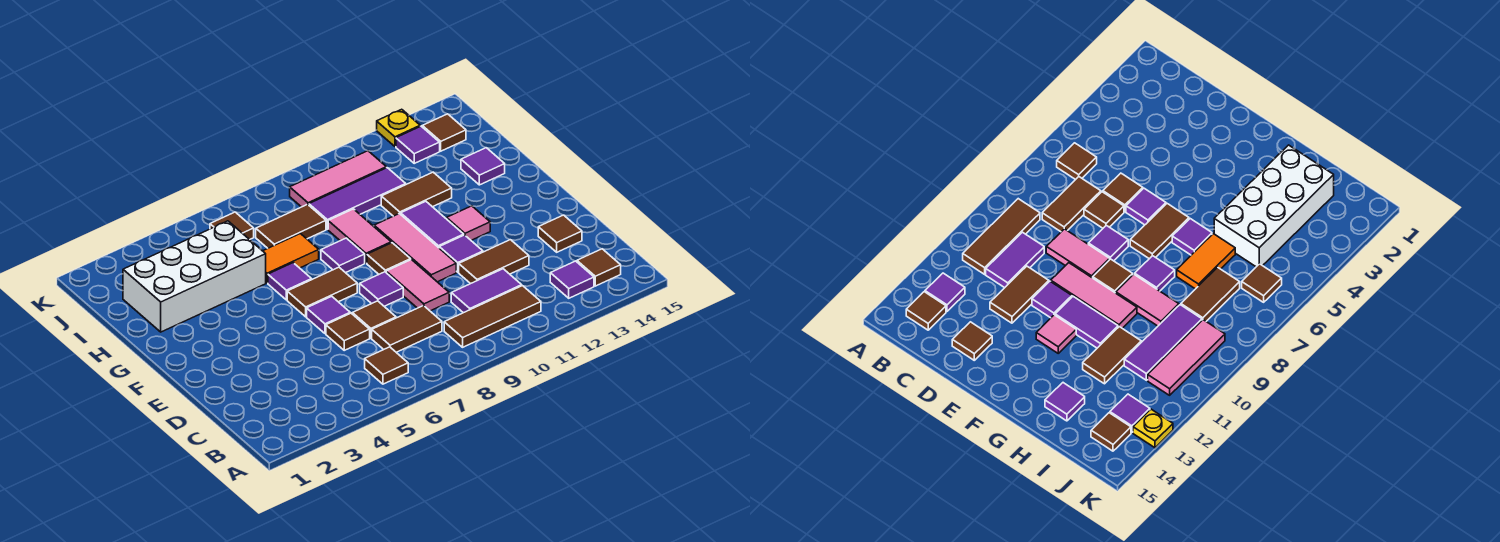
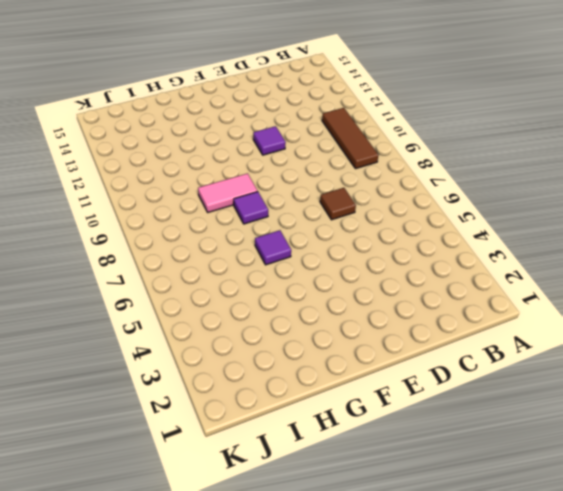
none -> brown tile B6 level 1
none -> purple tile B13 level 1
none -> brown tile B14 level 1
none -> brown tile C7:C8 level 1

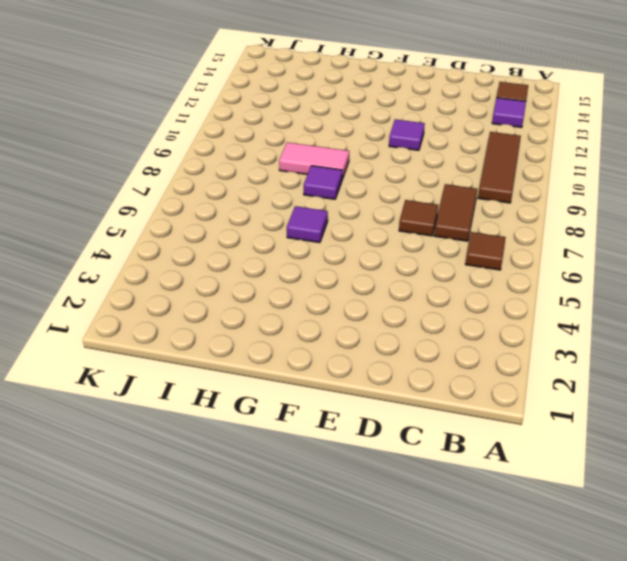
none -> purple tile C10:C11 level 1
none -> brown tile D6 level 1
none -> pink tile D9:E9 level 1
none -> brown tile D11:D12 level 1

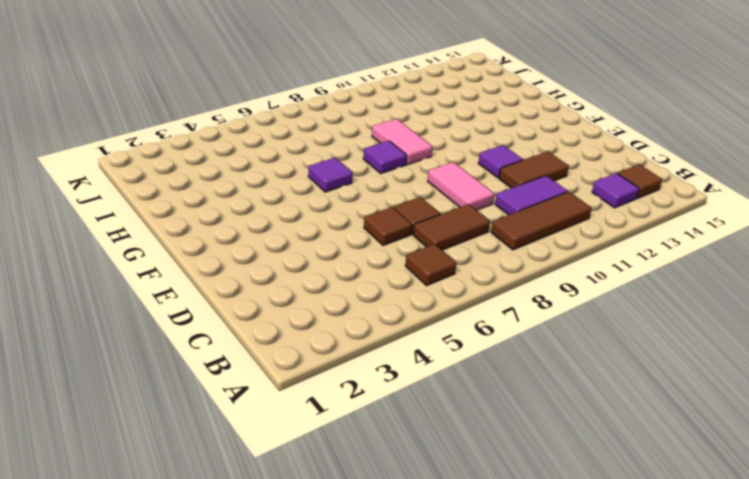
none -> brown tile D14 level 1
none -> purple tile E6 level 1
none -> purple tile E8 level 1
none -> pink tile E10:G10 level 1

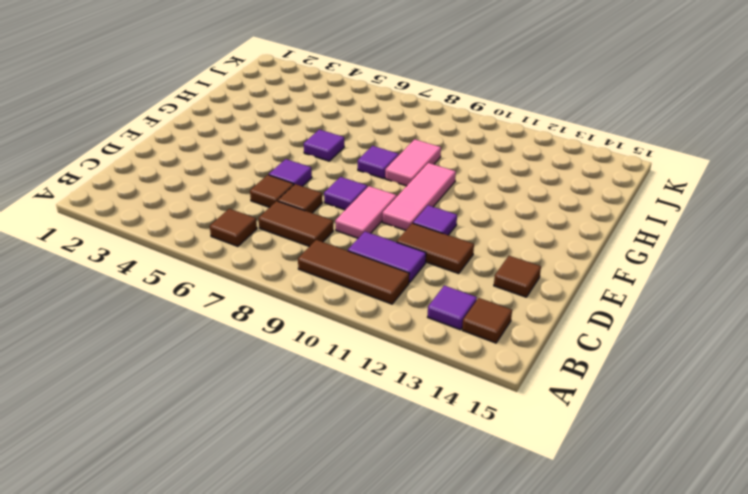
none -> brown tile F6:F7 level 1
none -> brown tile F9 level 1
none -> purple tile F11:G11 level 1
none -> pink tile F12 level 1

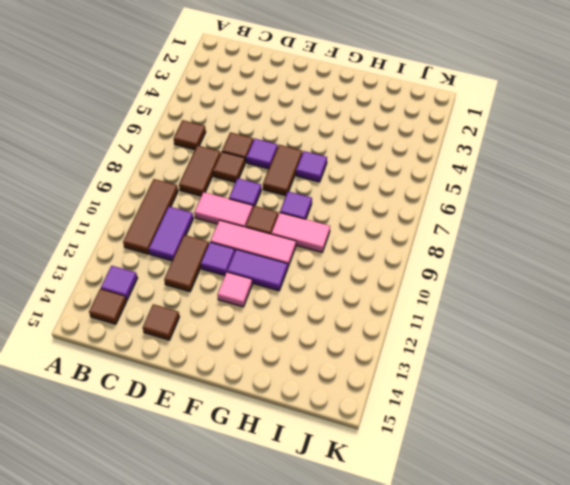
none -> white brick H2:I5 level 1
none -> orange tile H6:H7 level 1
none -> brown tile H11:H12 level 1
none -> purple tile H14 level 1

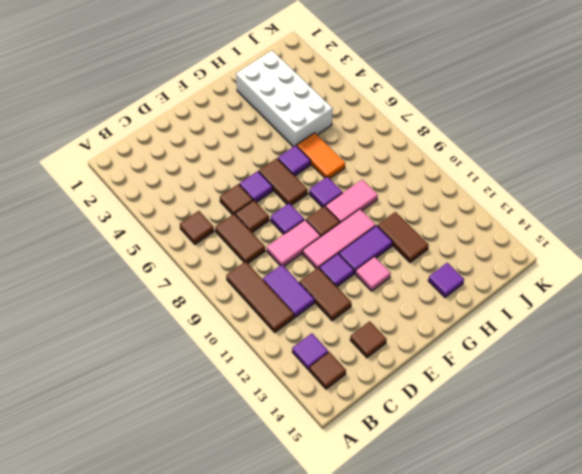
none -> brown tile I7:I8 level 1
none -> purple tile I9:I11 level 1
none -> brown tile J6 level 1
none -> pink tile J9:J11 level 1

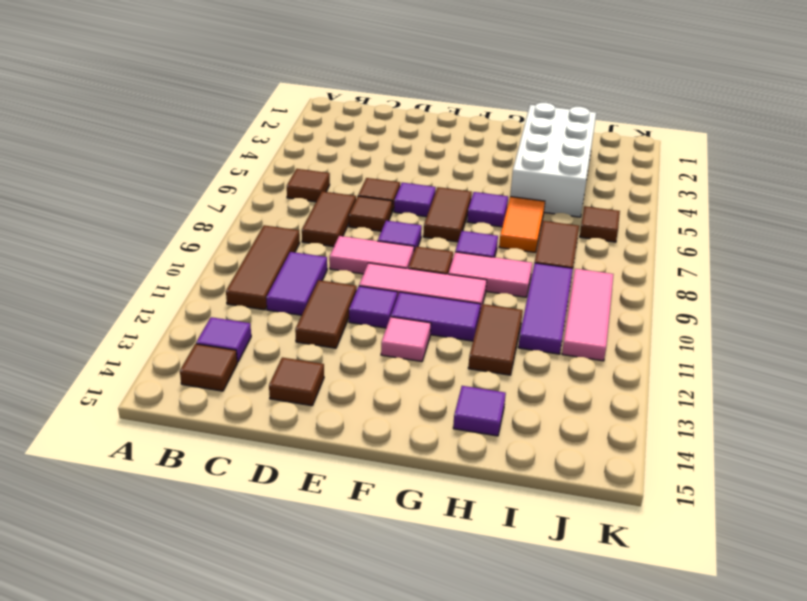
none -> purple tile J13 level 1
none -> brown tile J14 level 1
none -> yellow plate K13 level 1

